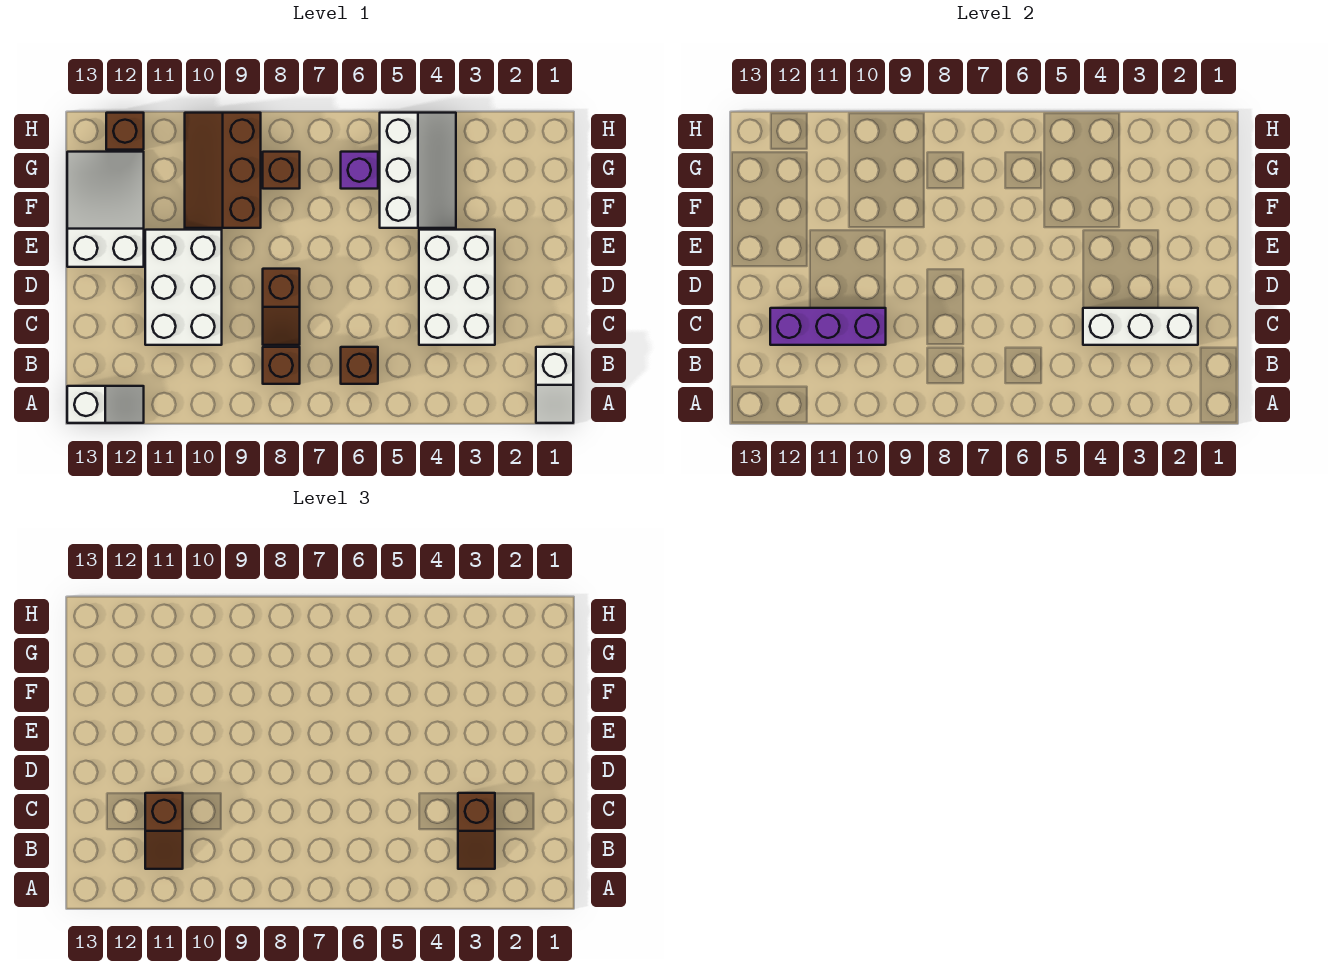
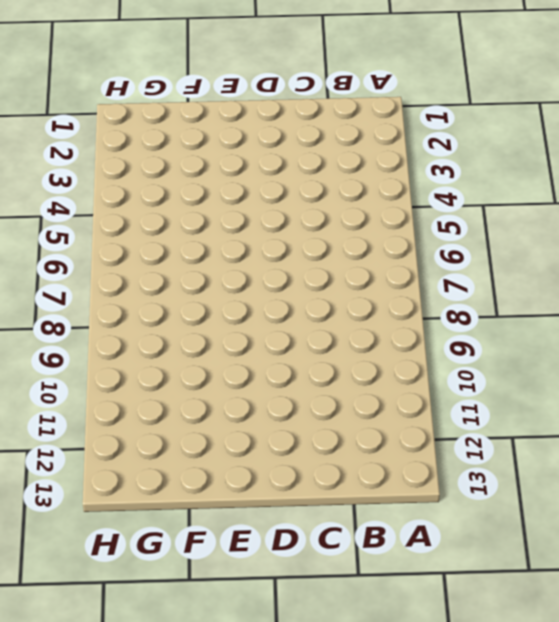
none -> white slope A1:B1 level 1 top B
none -> white slope A12:A13 level 1 top 13
none -> brown brick B6 level 1

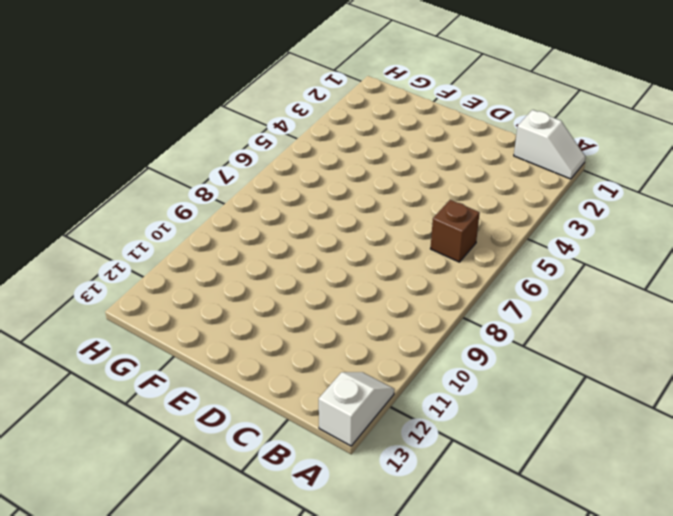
none -> brown brick B8 level 1
none -> white brick C3:E4 level 1
none -> brown slope C8:D8 level 1 top D

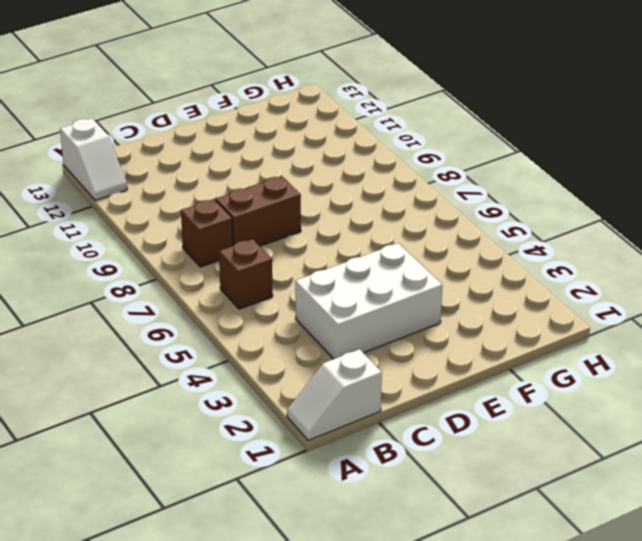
brown brick C8:D8 level 1 -> brown slope C8:D8 level 1 top D
none -> white brick C10:E11 level 1
none -> white slope E12:G13 level 1 top E
none -> white slope F4:H5 level 1 top 5

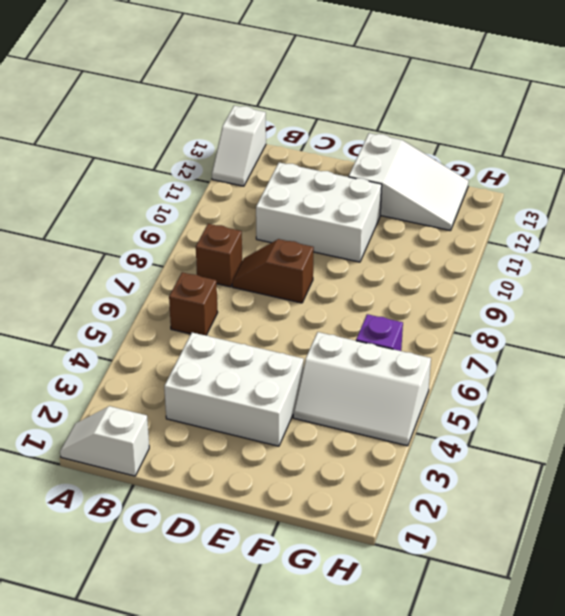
none -> brown slope F9:H10 level 1 top 9
none -> brown brick G8 level 1
none -> brown brick H12 level 1

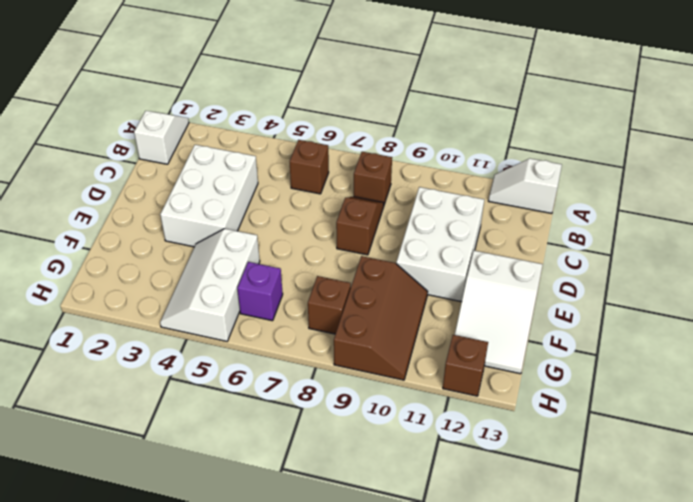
none -> white brick C2:C4 level 2
none -> purple brick C10:C12 level 2
none -> brown slope B3:C3 level 3 top C

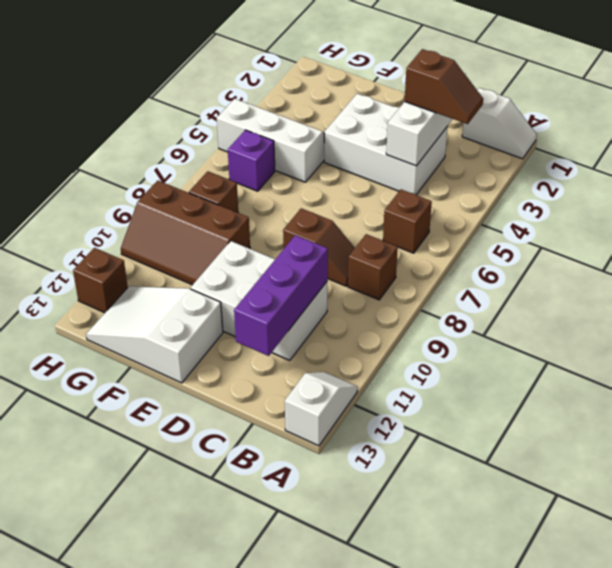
none -> brown slope B11:C11 level 3 top C

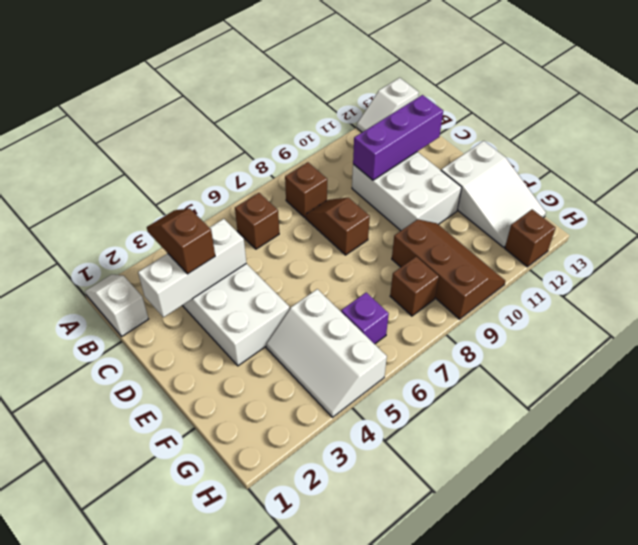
none -> brown slope B11:C11 level 3 top C

